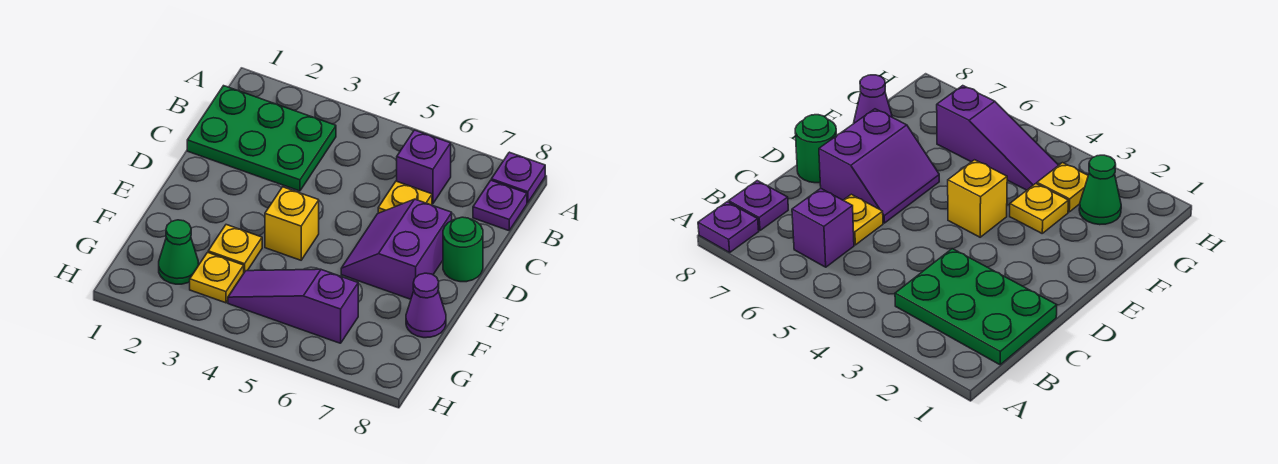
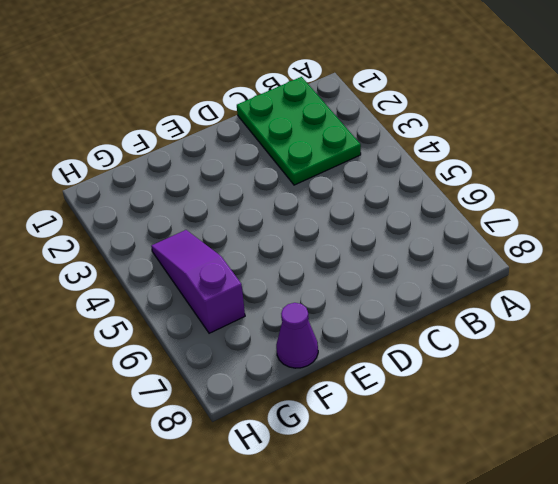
none -> purple plate A8 level 1
none -> purple brick B6 level 1
none -> purple plate B8 level 1

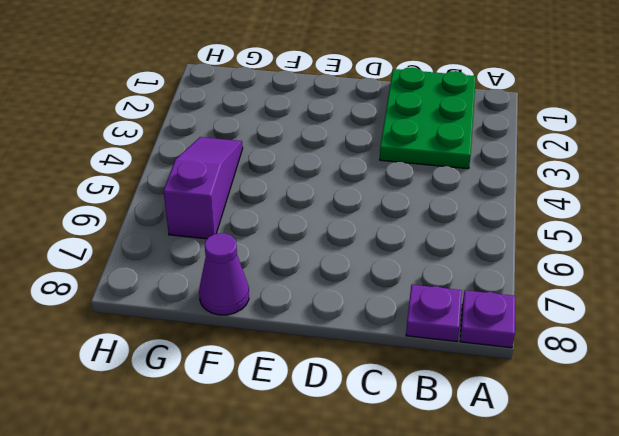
none -> purple brick B6 level 1
none -> yellow plate C6 level 1
none -> purple slope D6:E7 level 1 top 7

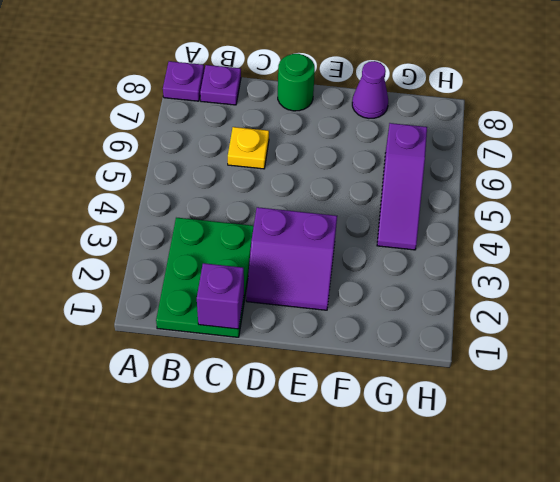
purple brick C1 level 2 -> purple brick B6 level 1
purple slope D2:E3 level 1 top 3 -> purple slope D6:E7 level 1 top 7
none -> yellow brick E4 level 1
none -> yellow plate F3 level 1
none -> green cone G2 level 1

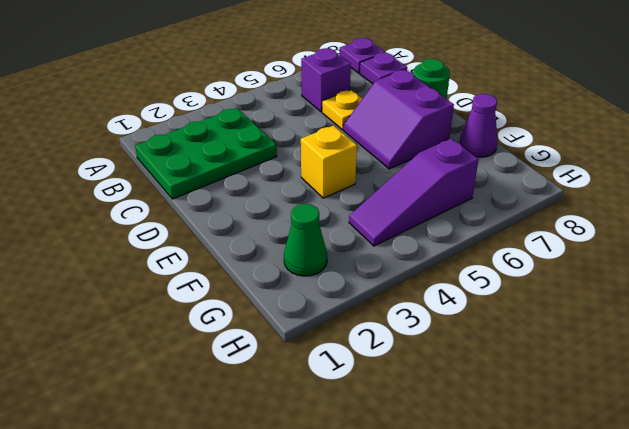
none -> yellow plate F3 level 1
none -> yellow plate G3 level 1

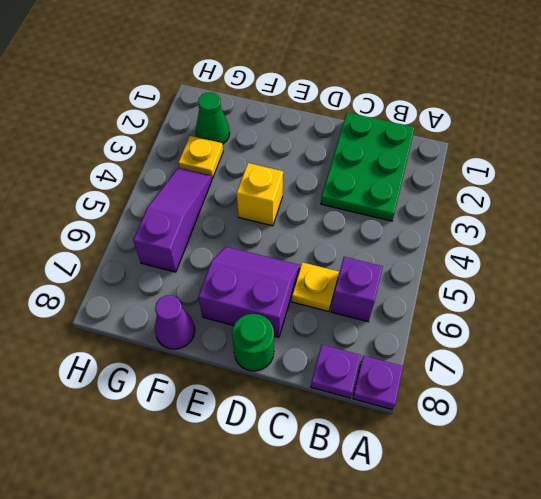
none -> yellow plate F3 level 1

